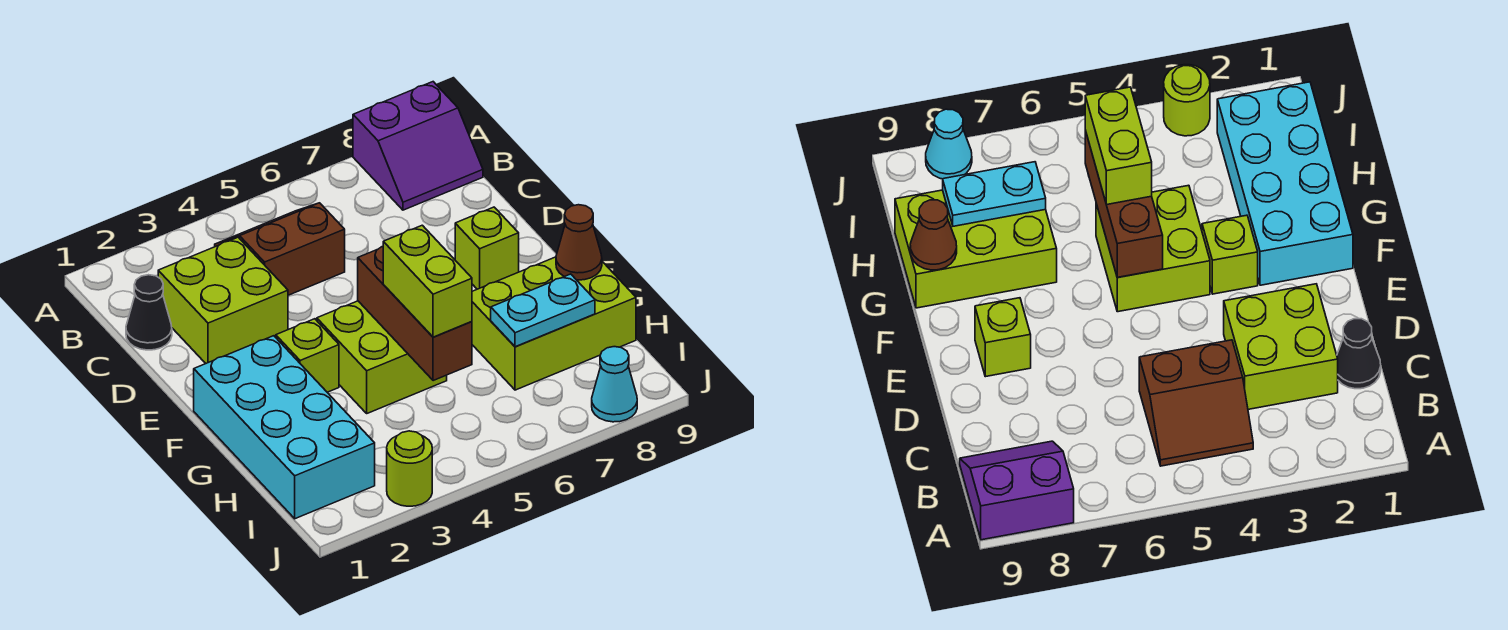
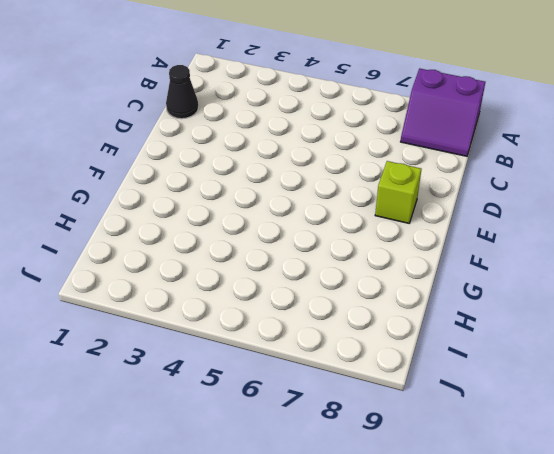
none -> brown slope B4:C5 level 1 top C
none -> lime brick C2:D3 level 1
none -> cyan brick F1:I2 level 1

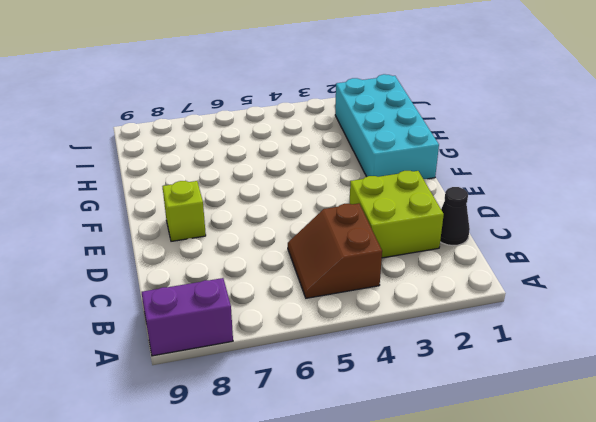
brown slope B4:C5 level 1 top 4 -> brown slope B4:C5 level 1 top C
none -> lime brick F3 level 1
none -> lime brick F4:G5 level 1
none -> lime brick G7:H9 level 1

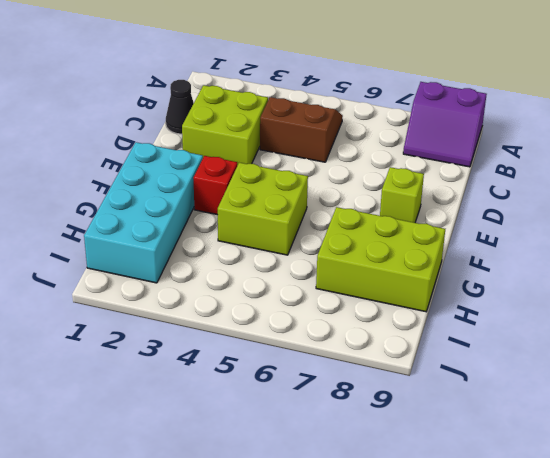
red brick F3 level 1 -> lime brick F3 level 1
none -> lime round brick J3 level 1
none -> cyan cone J8 level 1
none -> brown brick F5:H5 level 2

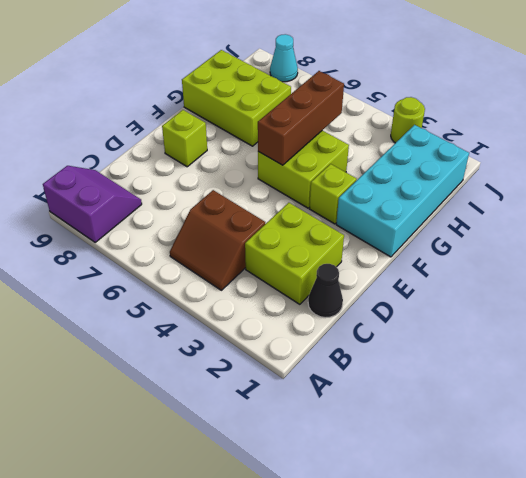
none -> brown cone G9 level 2
none -> cyan plate H7:H8 level 2
none -> lime brick G5:H5 level 3

